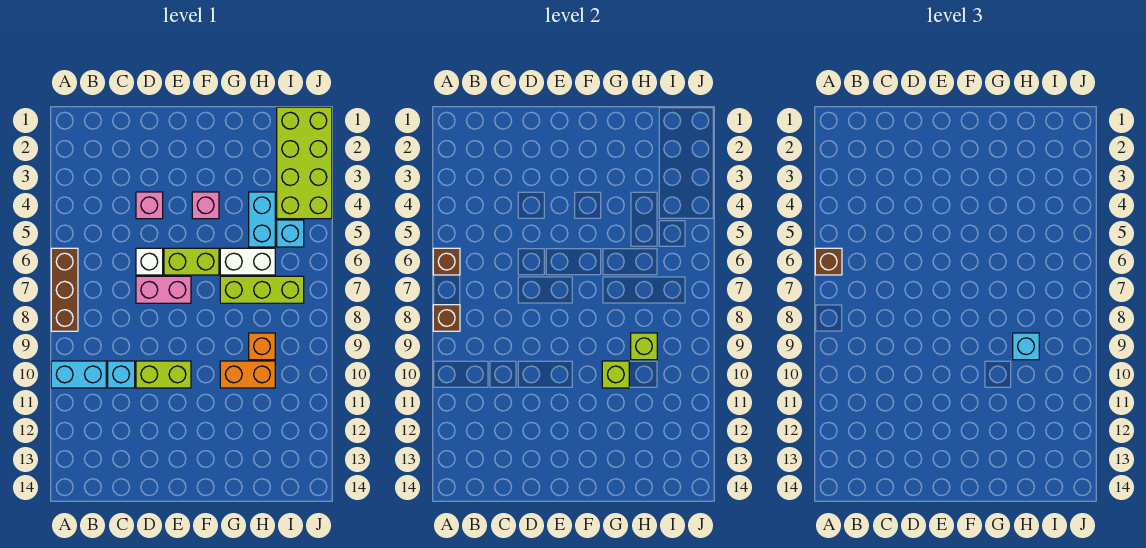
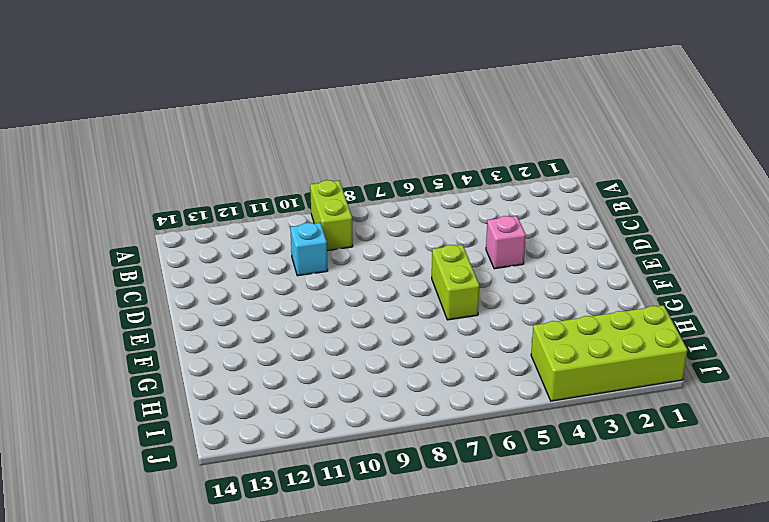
lime brick A9:B9 level 1 -> lime brick D10:E10 level 1
none -> brown brick A6:A8 level 1
none -> cyan brick A10:B10 level 1
none -> white brick D6 level 1

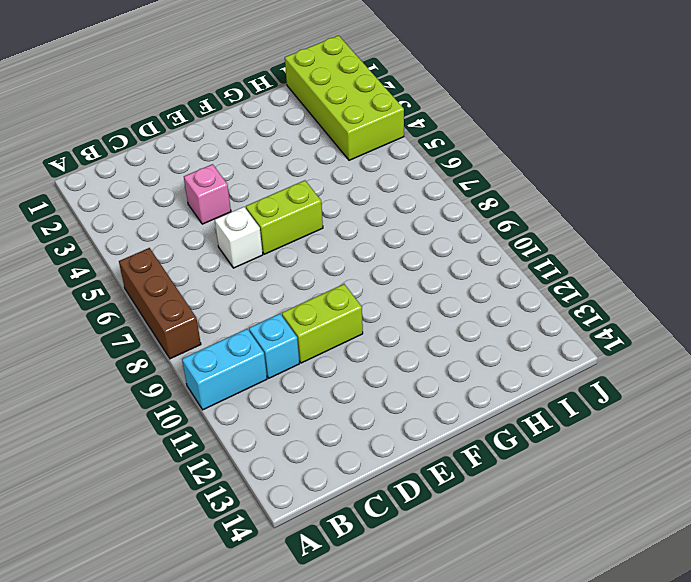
none -> pink brick D7:E7 level 1
none -> pink brick F4 level 1
none -> white brick G6:H6 level 1

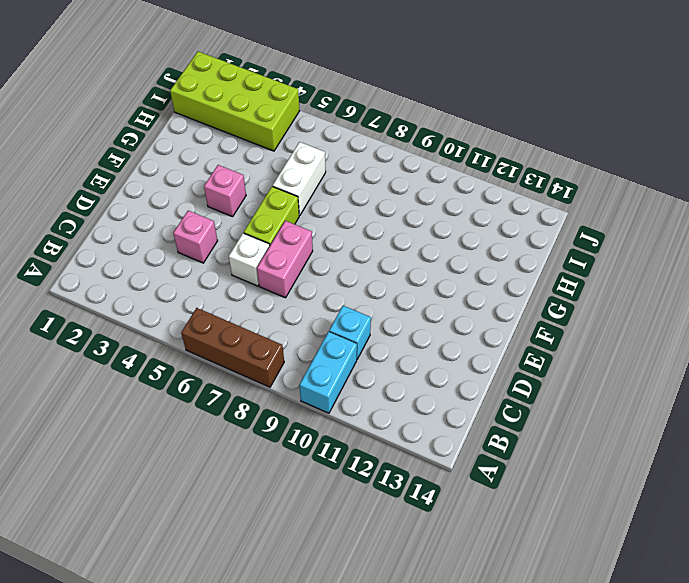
none -> lime brick D10:E10 level 1
none -> lime brick G7:I7 level 1
none -> orange brick G10:H10 level 1

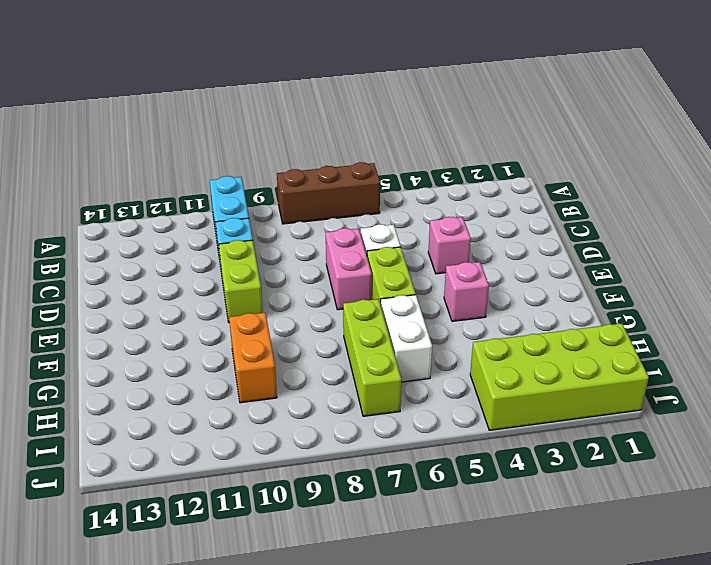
none -> cyan brick H4:H5 level 1
none -> orange brick H9 level 1
none -> cyan brick I5 level 1

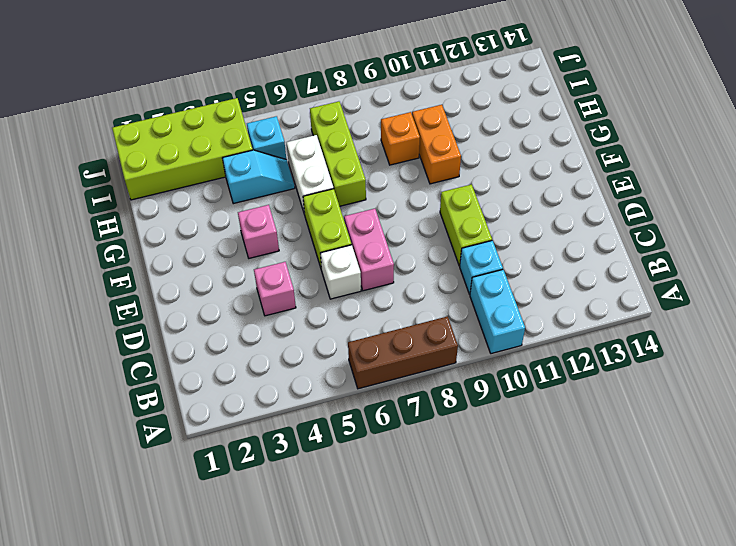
cyan slope H4:H5 level 1 top 4 -> cyan brick H4:H5 level 1
none -> brown brick A6 level 2
none -> brown brick A8 level 2
none -> lime brick G10 level 2

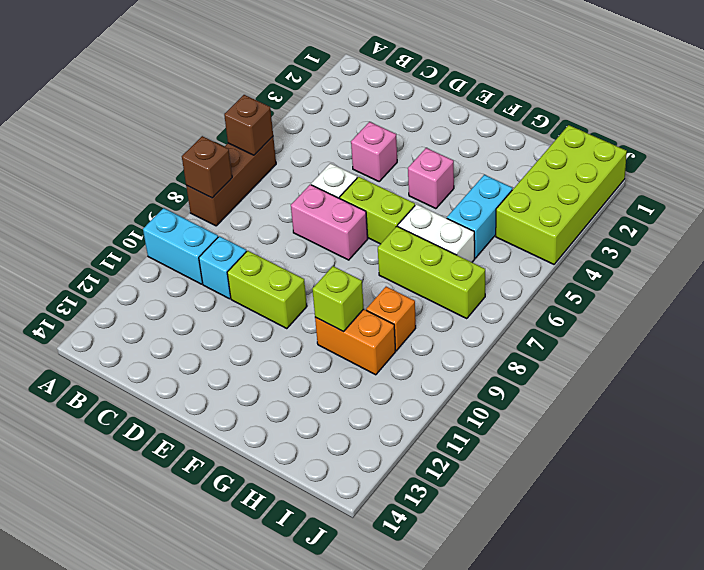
none -> cyan brick I5 level 1
none -> lime brick H9 level 2
none -> brown brick A6 level 3

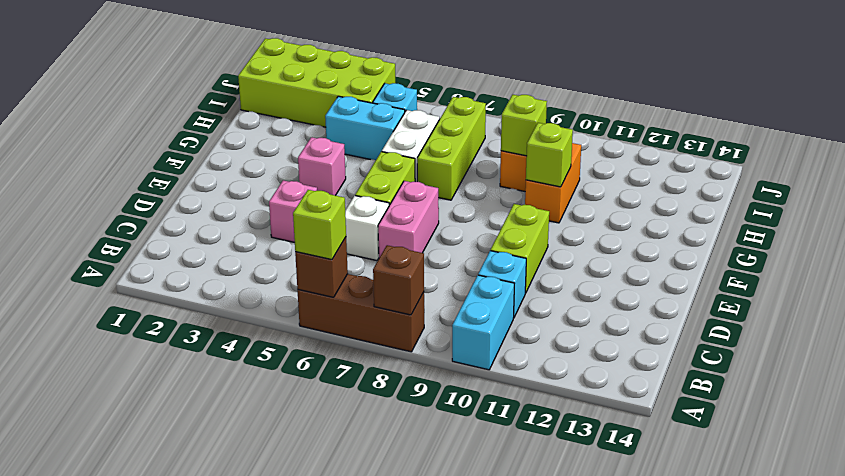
lime brick A6 level 3 -> brown brick A6 level 3
none -> cyan brick H9 level 3

